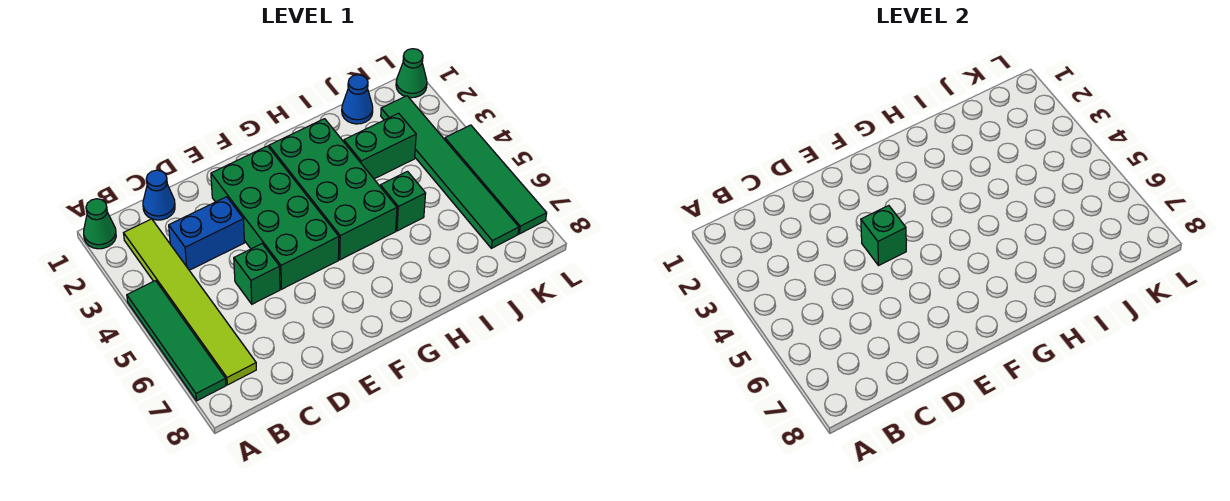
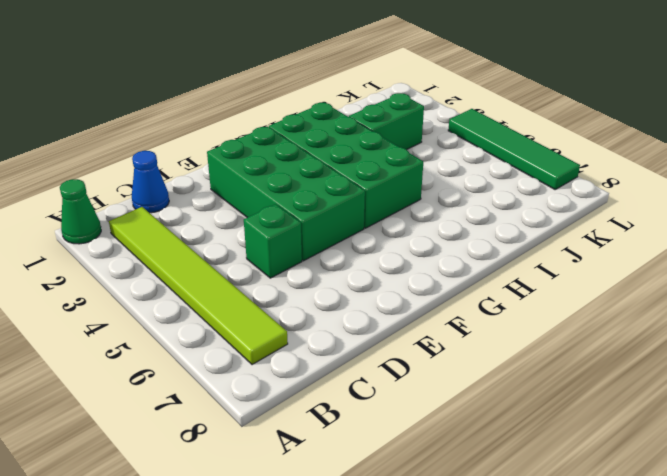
none -> green tile A4:A7 level 1
none -> blue brick C3:D3 level 1
none -> green brick I5 level 1

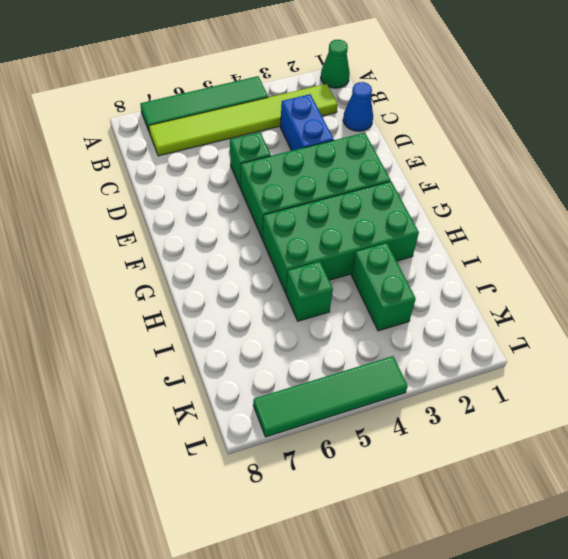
none -> blue cone J1 level 1
none -> green tile K2:K7 level 1
none -> green cone L1 level 1

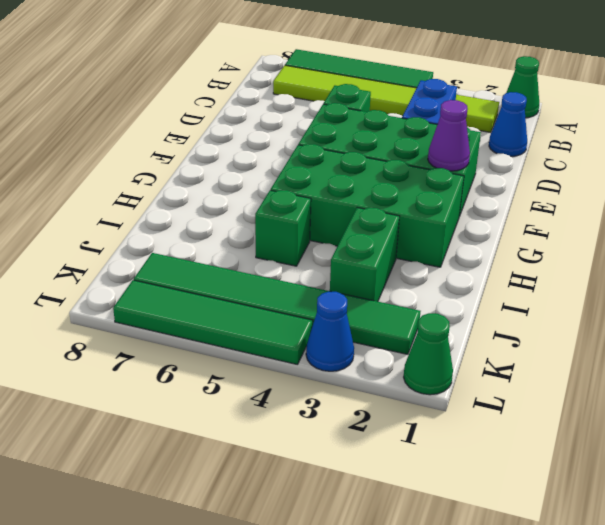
purple cone F2 level 2 -> none
blue cone L3 level 1 -> blue cone J1 level 1
none -> green brick E4 level 2

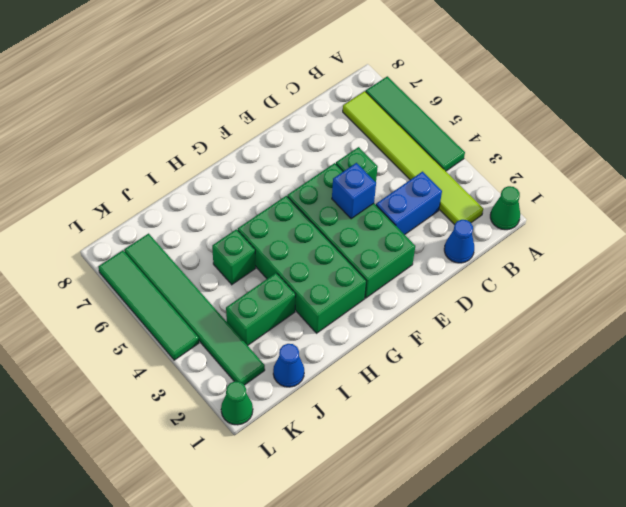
blue brick E4 level 2 -> green brick E4 level 2

